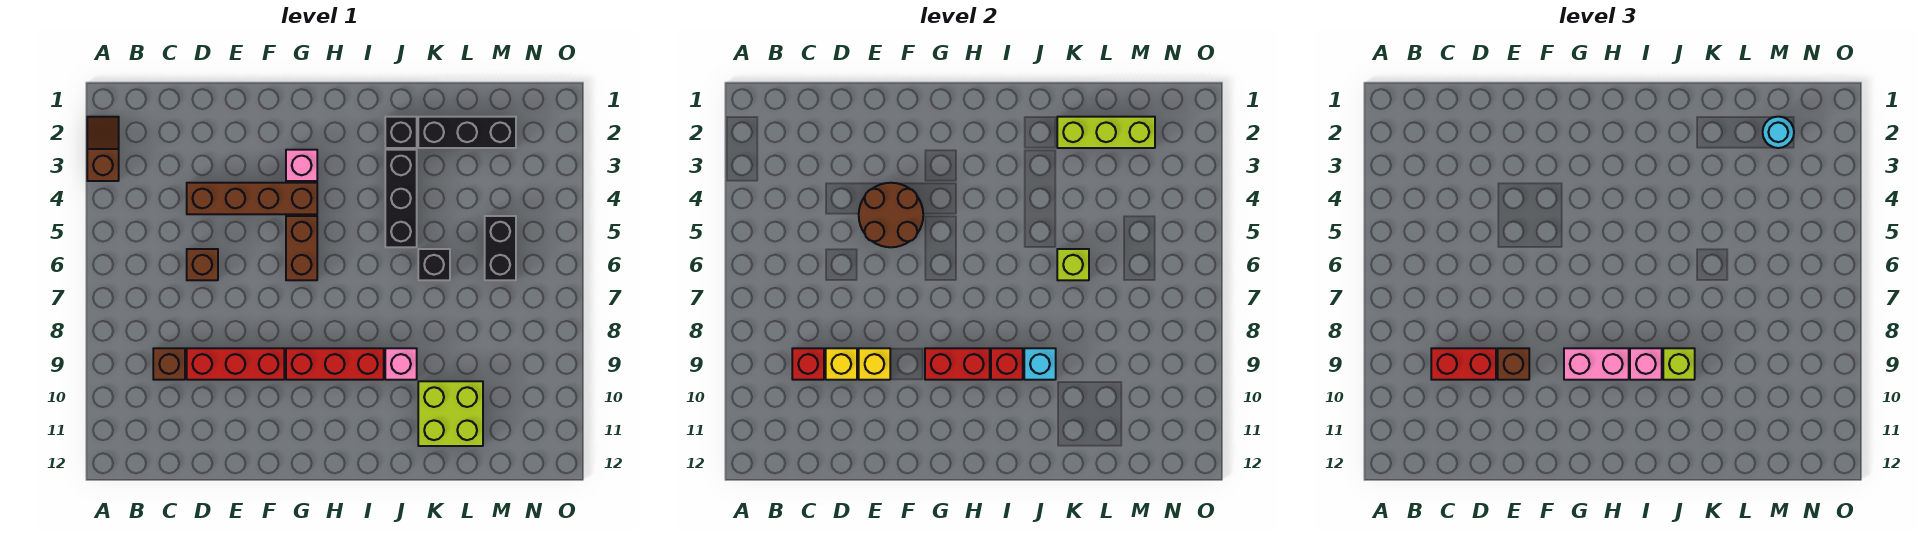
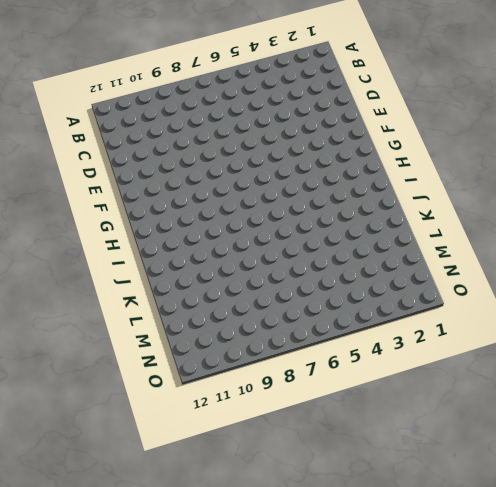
none -> brown slope A2:A3 level 1 top 3
none -> brown brick C9 level 1
none -> brown brick D4:G4 level 1
none -> brown brick D6 level 1

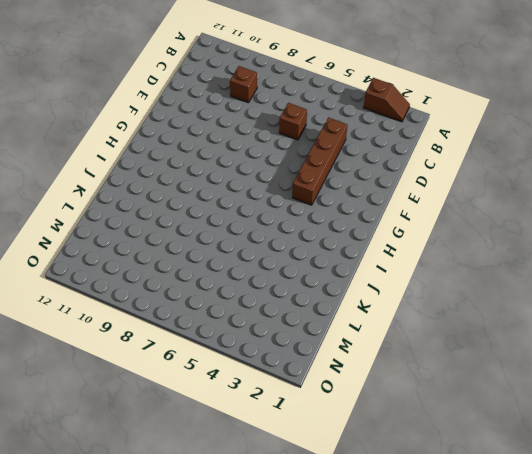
none -> red brick D9:F9 level 1
none -> pink brick G3 level 1
none -> brown brick G5:G6 level 1
none -> red brick G9:I9 level 1

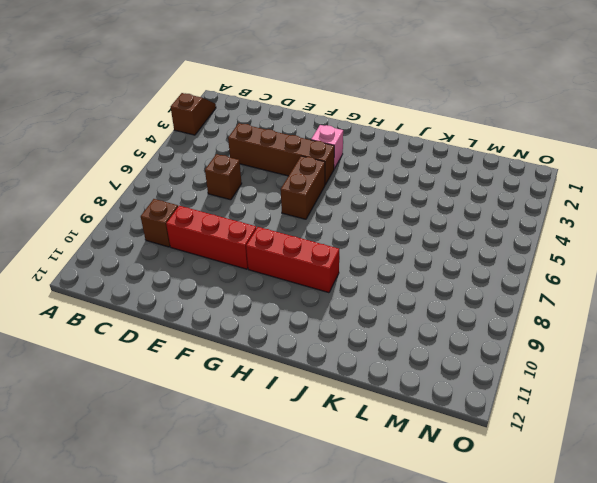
none -> black brick J2 level 1
none -> black brick J3:J5 level 1
none -> pink brick J9 level 1
none -> black brick K2:M2 level 1

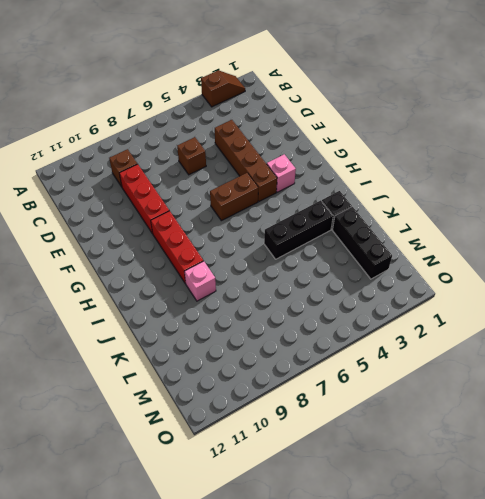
none -> black brick K6 level 1
none -> lime brick K10:L11 level 1
none -> black brick M5:M6 level 1
none -> red brick C9 level 2

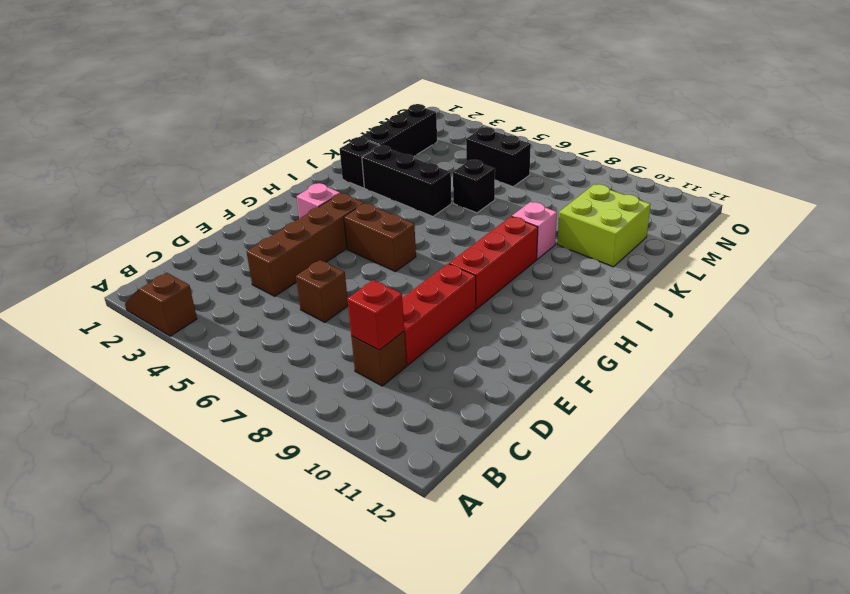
none -> yellow brick D9 level 2
none -> brown round brick E4:F5 level 2
none -> yellow brick E9 level 2
none -> red brick G9:H9 level 2

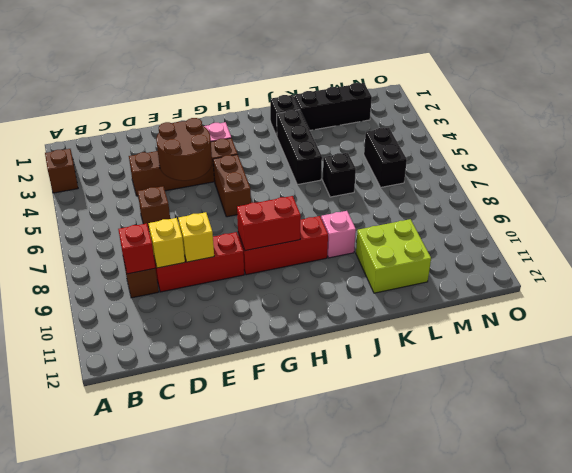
none -> red brick I9 level 2
none -> cyan brick J9 level 2
none -> lime brick K2:M2 level 2
none -> lime brick K6 level 2

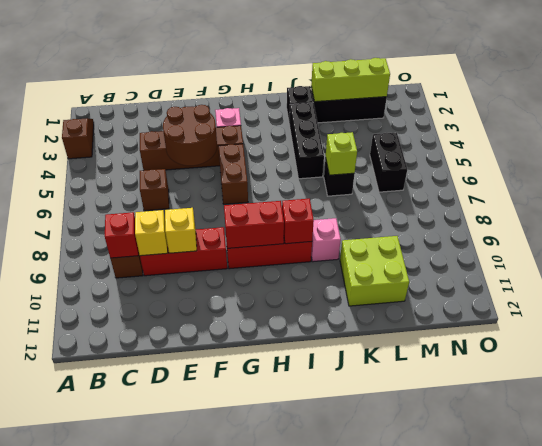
none -> cyan brick J9 level 2
none -> red brick C9:D9 level 3
none -> brown brick E9 level 3
none -> pink brick G9:H9 level 3

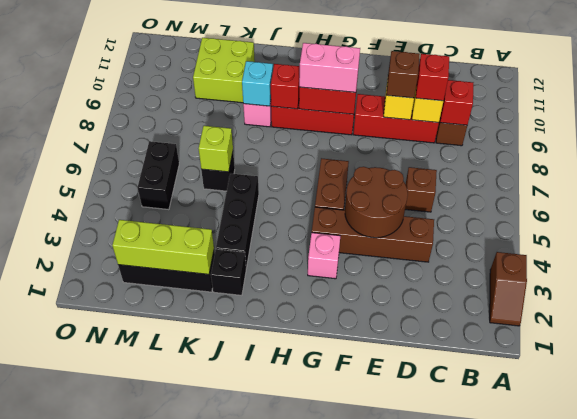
red brick D9 level 3 -> red brick C9:D9 level 3
none -> pink brick I9 level 3
none -> lime brick J9 level 3
none -> cyan round brick M2 level 3

